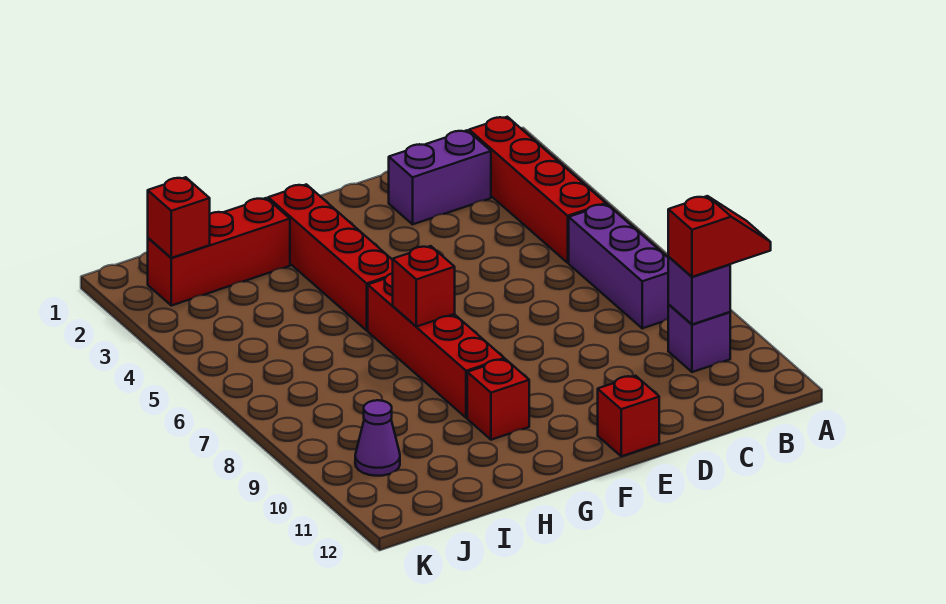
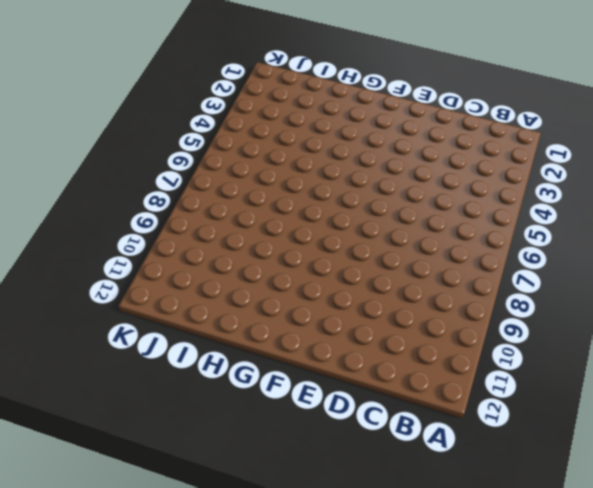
none -> red brick B2:B5 level 1
none -> purple brick B6:B8 level 1
none -> purple brick B10 level 1

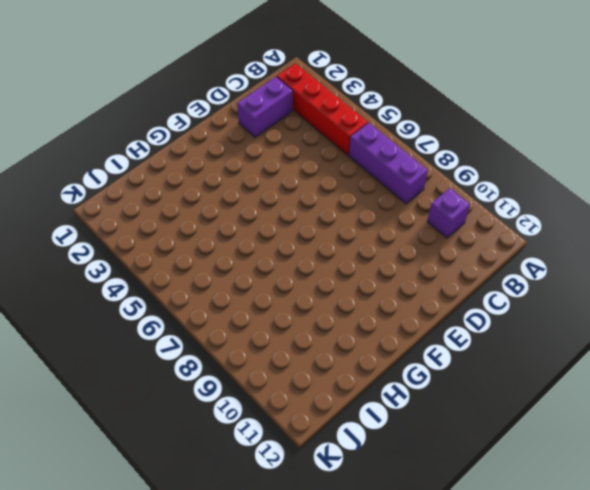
none -> red brick E12 level 1
none -> red brick G2:G5 level 1
none -> red brick G6:G9 level 1

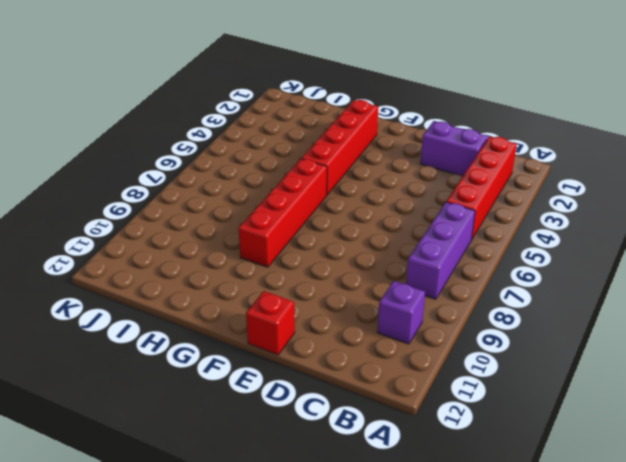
none -> red brick G10 level 1
none -> red brick H2:J2 level 1
none -> purple cone J10 level 1

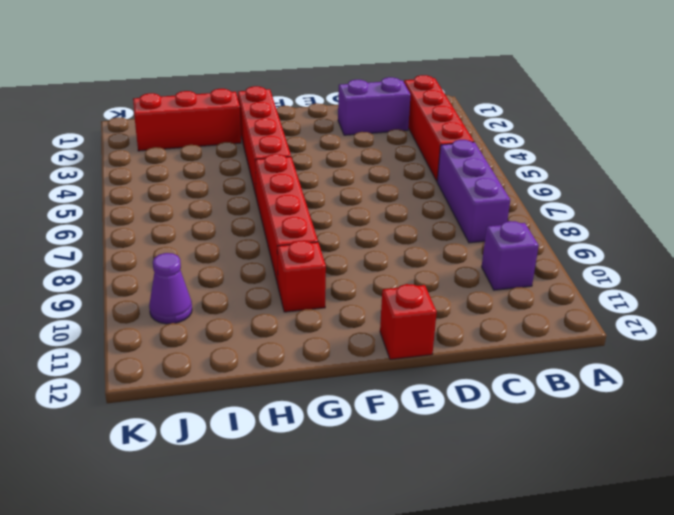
none -> purple brick B10 level 2
none -> red brick G7 level 2
none -> red brick J2 level 2

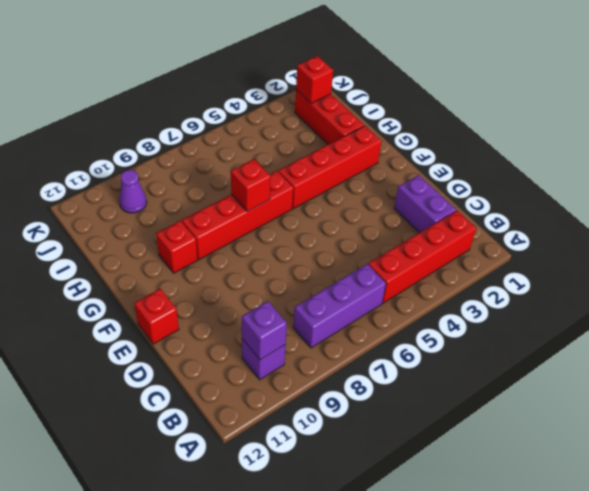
none -> red slope A10:B10 level 3 top B

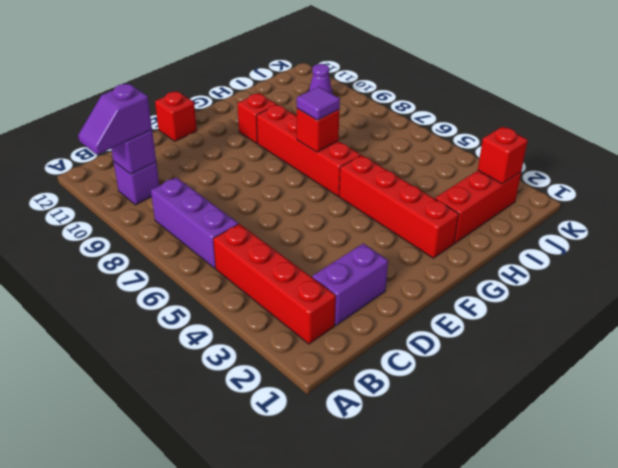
purple slope A10:B10 level 3 top B -> red slope A10:B10 level 3 top B
purple tile G7 level 3 -> none

